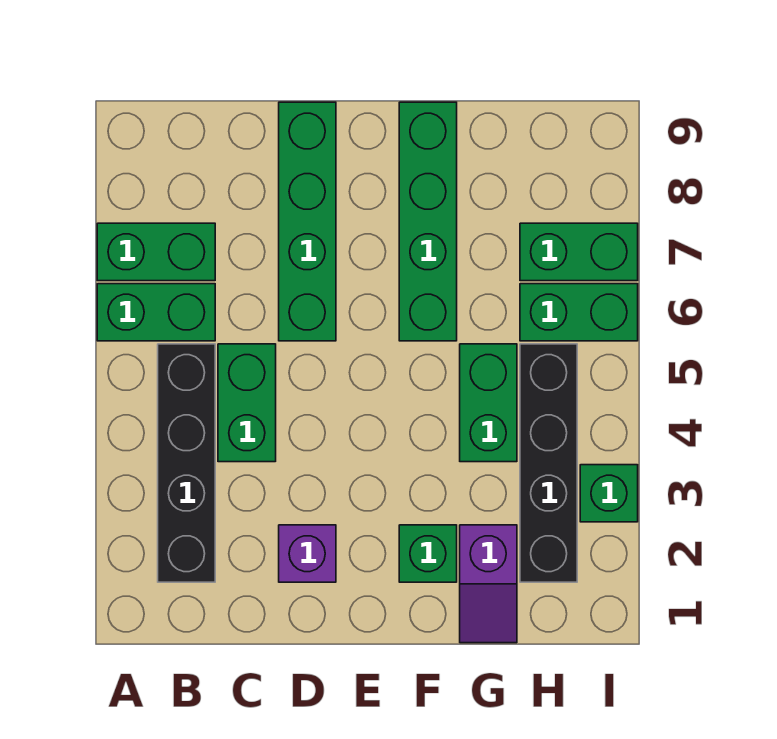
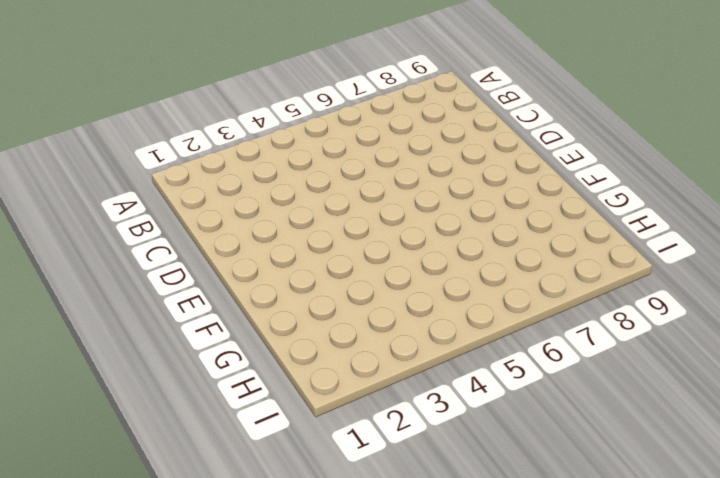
none -> green brick A6:B6 level 1
none -> green brick A7:B7 level 1
none -> black brick B2:B5 level 1

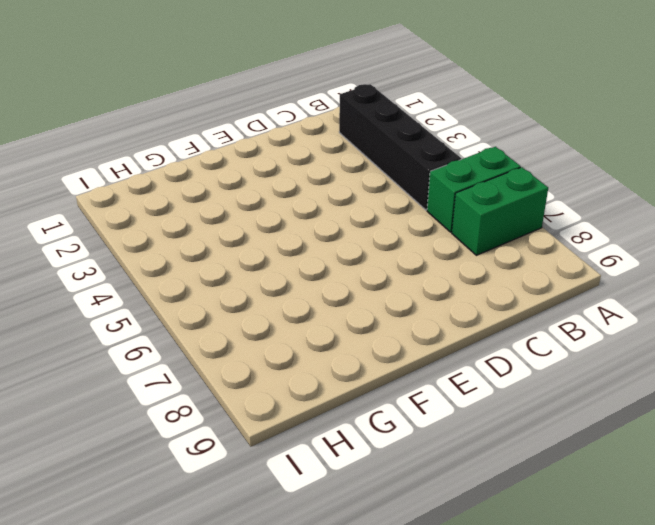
none -> green brick C4:C5 level 1
none -> purple brick D2 level 1
none -> green brick D6:D9 level 1

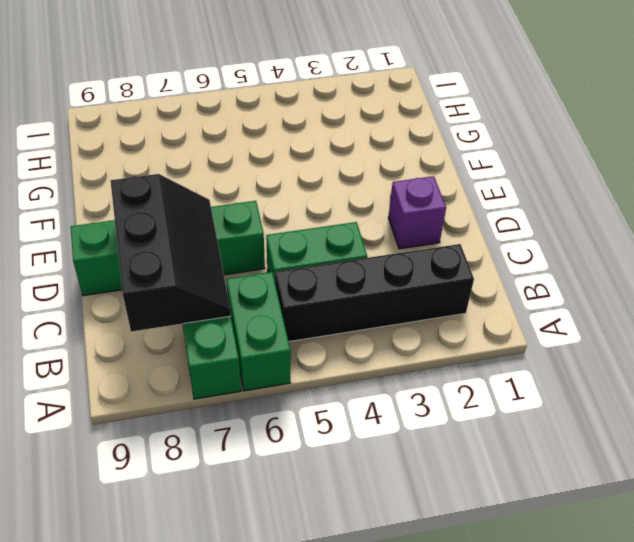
black slope B7:D8 level 2 top 8 -> none
none -> green brick F2 level 1
none -> green brick F6:F9 level 1
none -> purple slope G1:G2 level 1 top 2

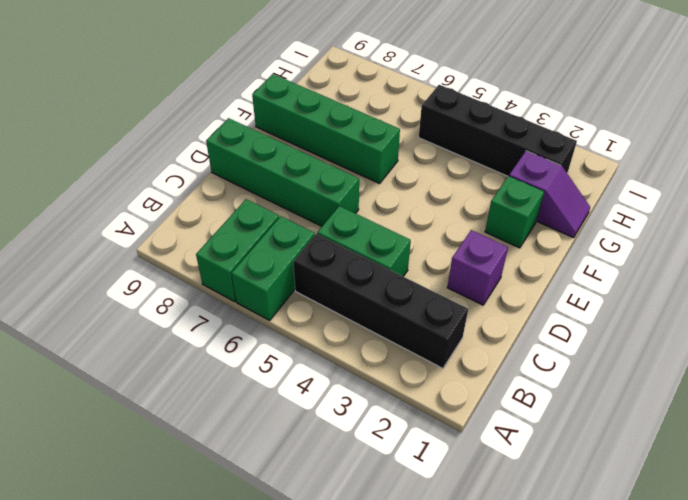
none -> green brick G4:G5 level 1
none -> green brick H6:I6 level 1
none -> green brick H7:I7 level 1

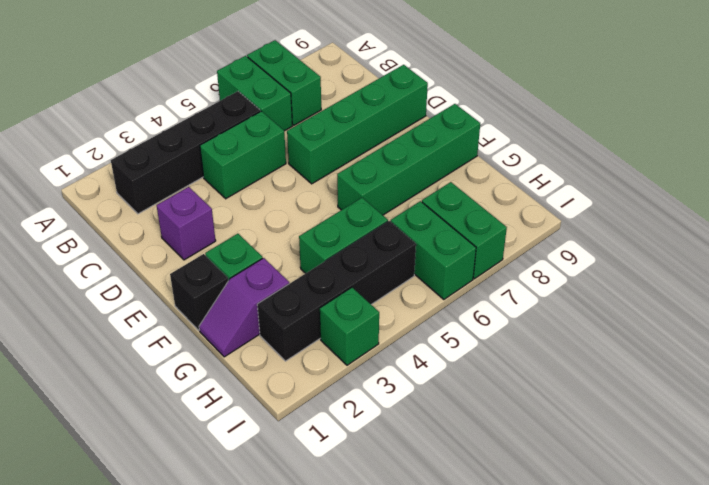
black brick F1 level 1 -> none

